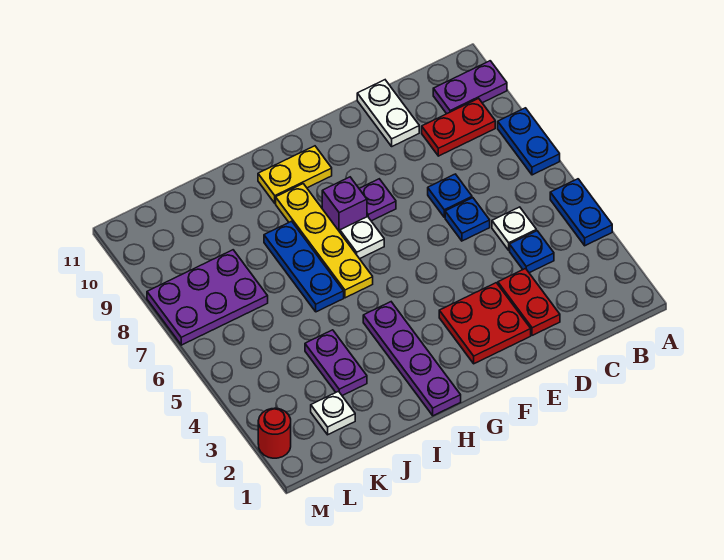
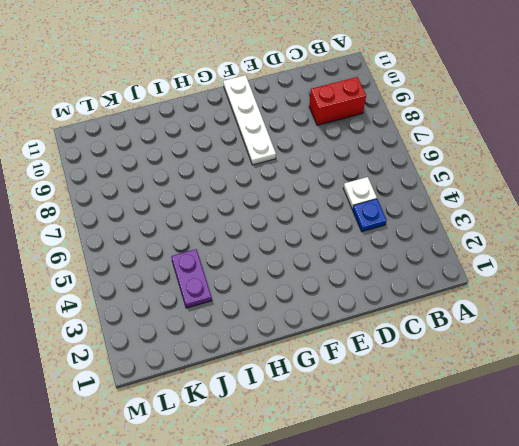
red brick B9:C9 level 1 -> red plate B9:C9 level 1
white plate F8:F11 level 1 -> purple plate F8 level 1
none -> blue plate A4:A5 level 1
none -> blue plate A7:A8 level 1
none -> purple plate A10:B10 level 1

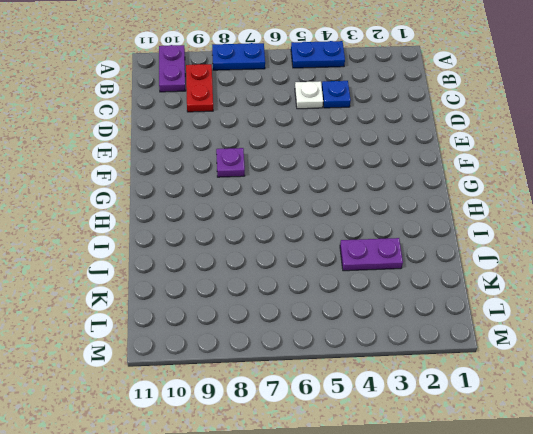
none -> red plate D2:D3 level 1
none -> blue plate D6 level 1
none -> blue plate D7 level 1

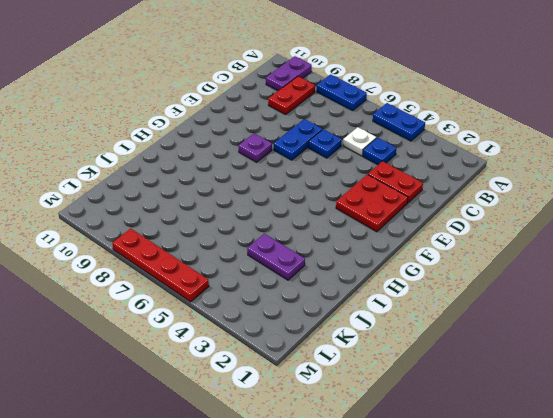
blue plate D7:E7 level 1 -> blue plate D7 level 1
red plate M5:M8 level 1 -> purple plate K7:M8 level 1
none -> white plate D10:D11 level 1
none -> white plate G7 level 1
none -> purple brick G8 level 1

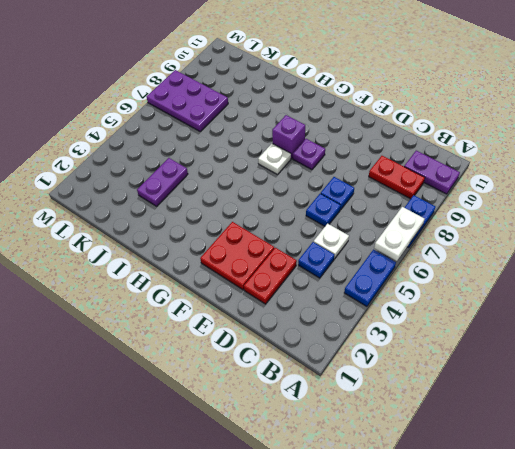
white plate A6:A7 level 2 -> white plate D10:D11 level 1
none -> yellow plate G10:H10 level 1
none -> purple plate H1:H4 level 1
none -> yellow plate H6:H9 level 1

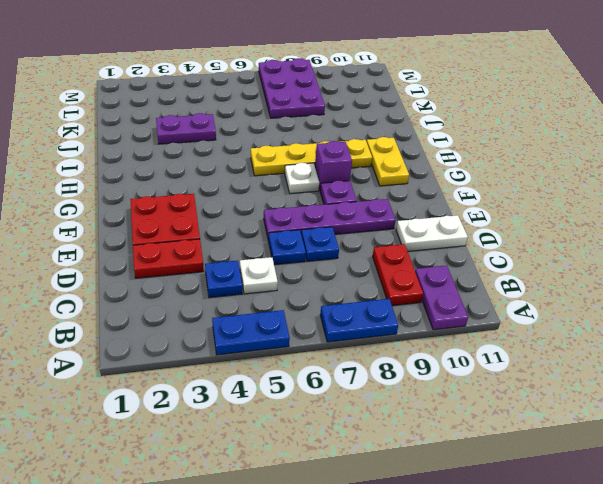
purple plate E6:E9 level 1 -> purple plate H1:H4 level 1
none -> blue plate I6:I8 level 1
none -> white plate K2 level 1
none -> red round brick M2 level 1

